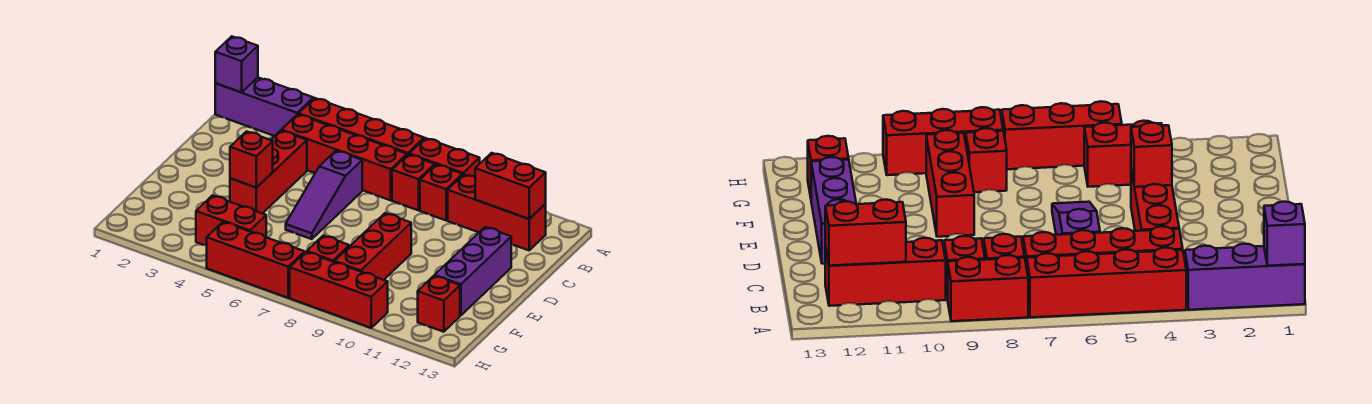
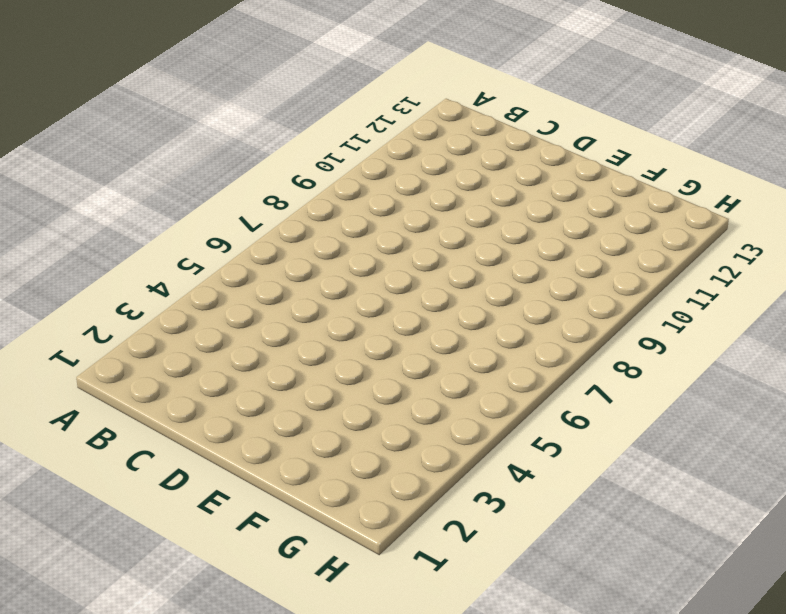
none -> purple brick A1:A3 level 1
none -> red brick A4:A7 level 1
none -> red brick A8:A9 level 1

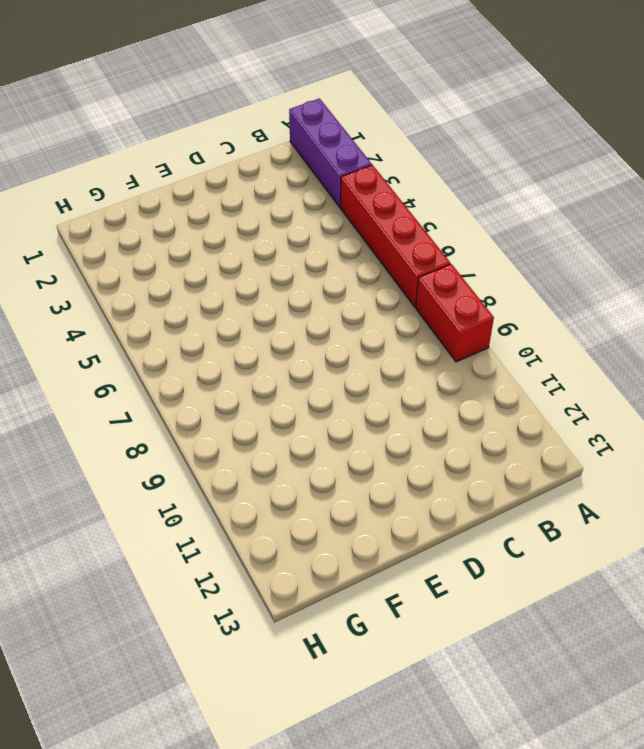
none -> red brick B4:B7 level 1
none -> red brick B8 level 1
none -> red brick B9 level 1

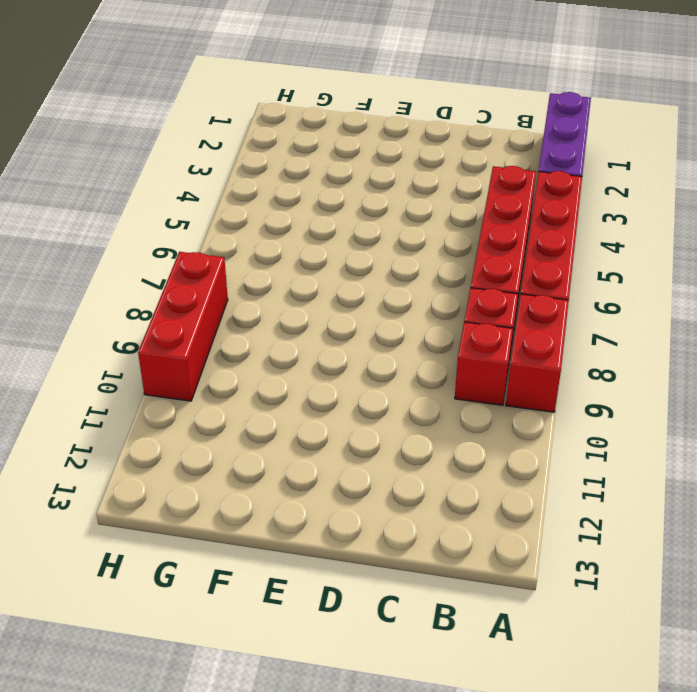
none -> red brick B10:B12 level 1
none -> red brick C4:E4 level 1
none -> purple slope C6:E6 level 1 top C

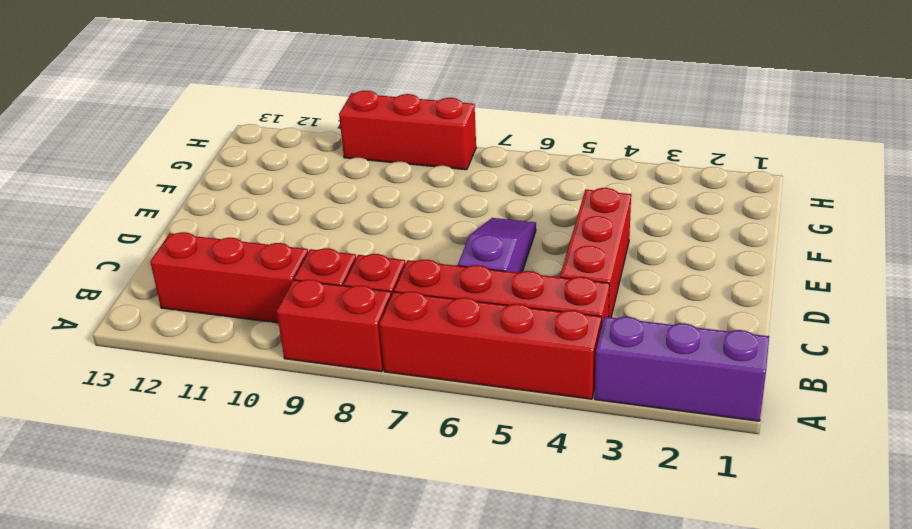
none -> purple brick D12:F12 level 1
none -> red brick E9:G9 level 1
none -> red brick G4:G5 level 1

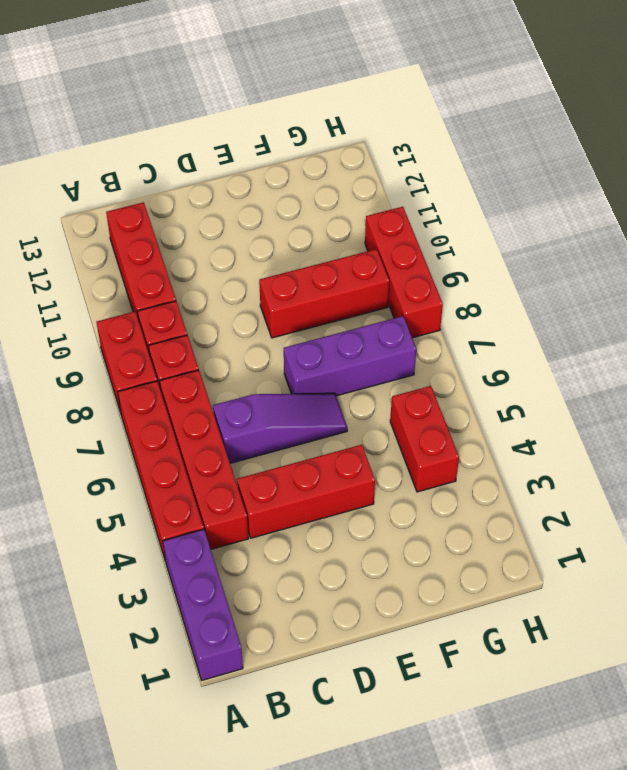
purple brick E7:G7 level 1 -> purple brick D12:F12 level 1
none -> red brick G8 level 1
none -> red brick G12 level 1
none -> red brick H5:H7 level 1

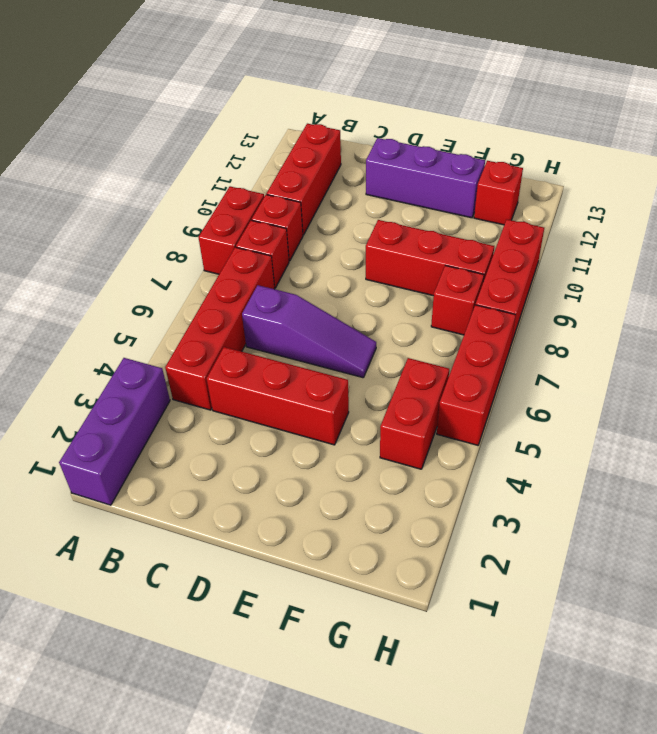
none -> red brick A4:A7 level 1
none -> purple brick A1 level 2
none -> red brick B11:B12 level 2

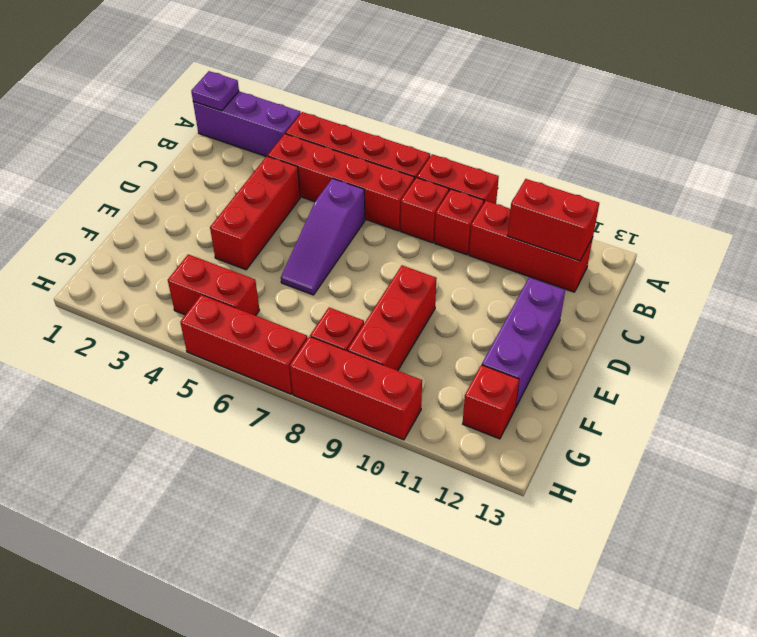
purple plate A1 level 2 -> purple brick A1 level 2
none -> red brick E4 level 2

